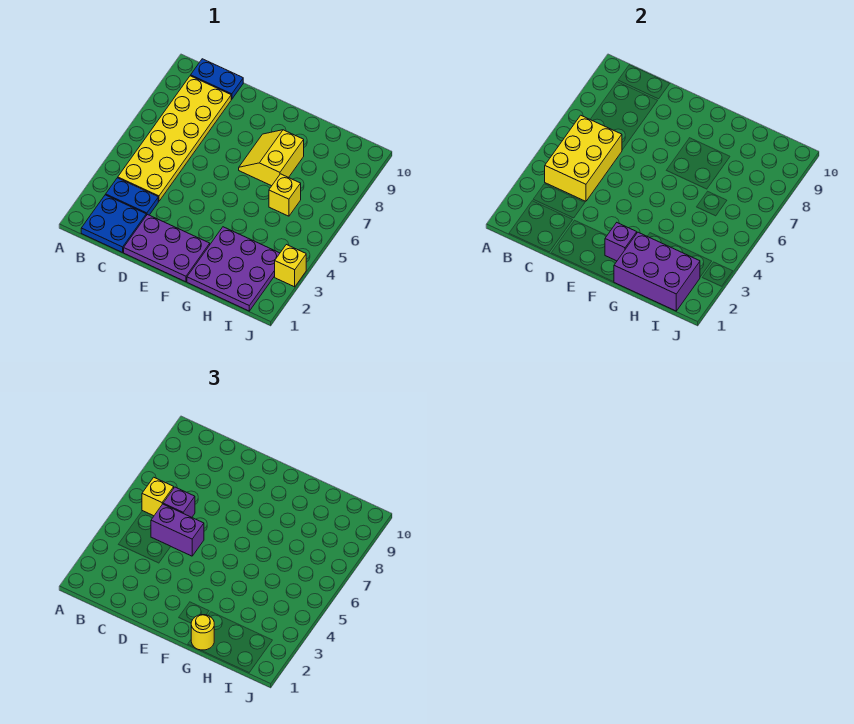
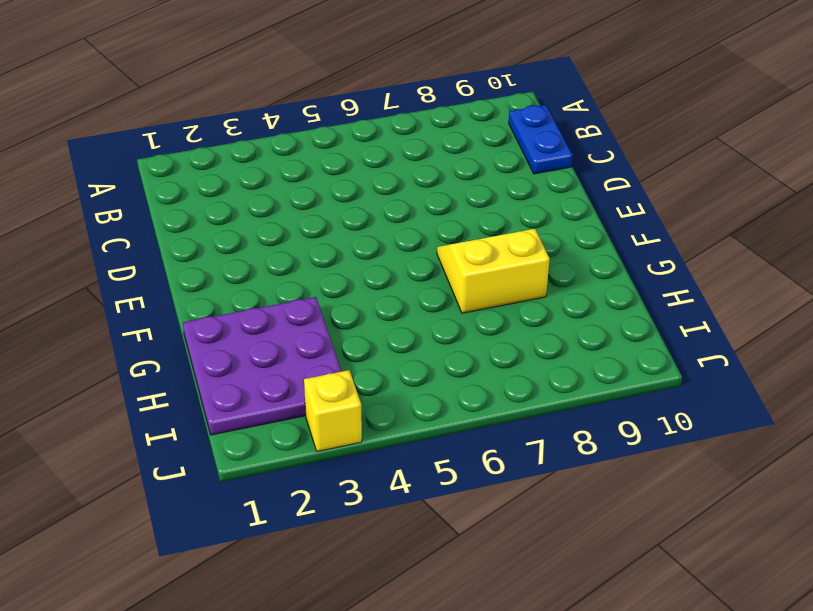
none -> blue plate B1:C2 level 1
none -> blue plate B3:C3 level 1
none -> yellow plate B4:C9 level 1

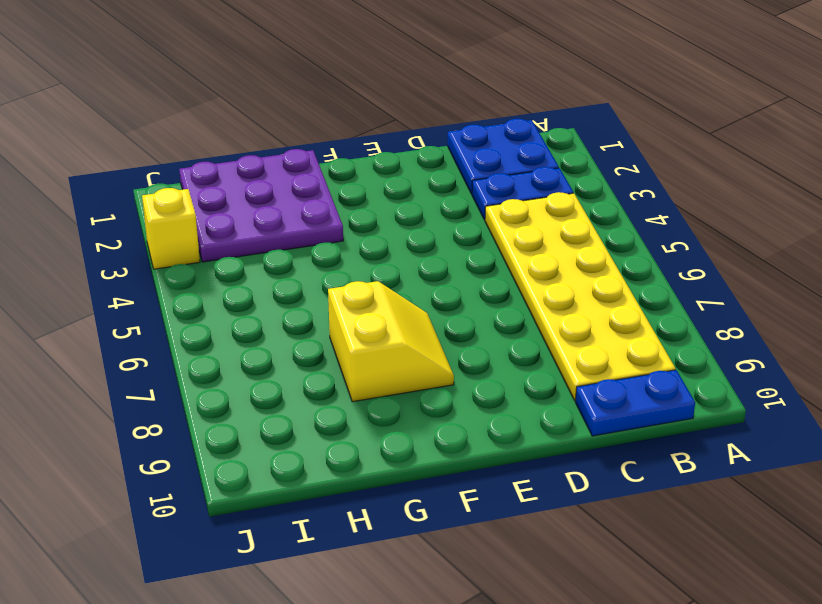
none -> purple plate D1:F2 level 1
none -> yellow brick H6 level 1
none -> yellow brick B4:C6 level 2

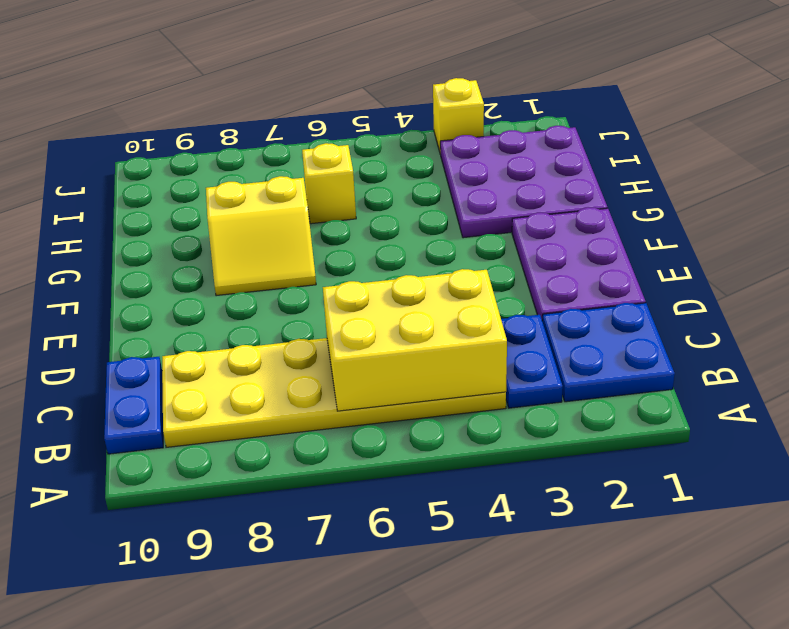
none -> purple brick F2 level 2
none -> purple brick G1:I2 level 2
none -> yellow brick B6 level 3

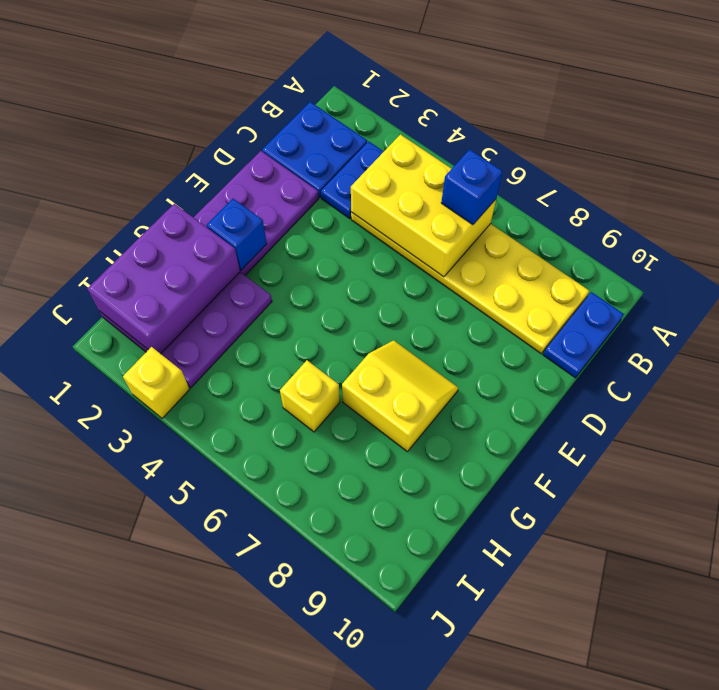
blue brick B6 level 3 -> yellow brick B6 level 3
blue brick F2 level 2 -> purple brick F2 level 2
none -> purple brick C5:D5 level 3
none -> purple brick C6 level 3
none -> yellow round brick G1 level 3

